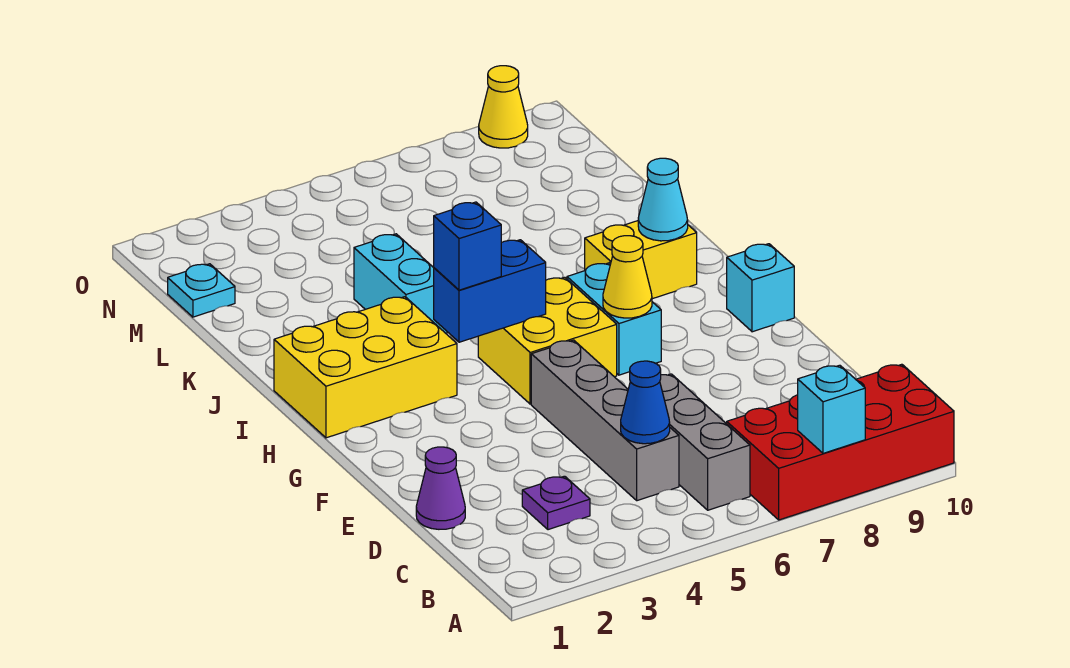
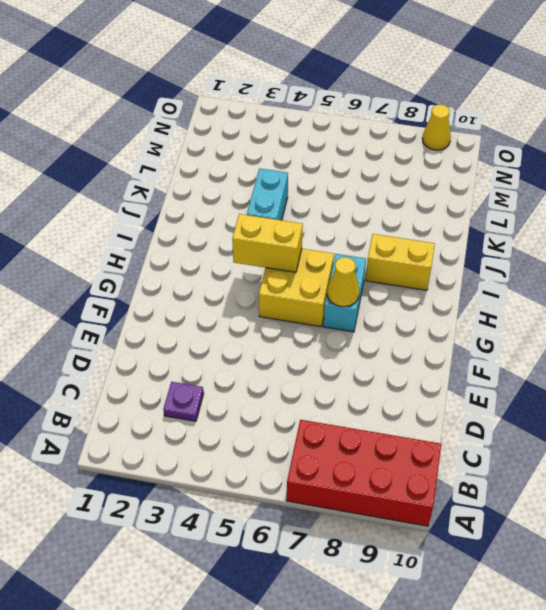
yellow brick H4:H5 level 2 -> blue brick H4:H5 level 2
none -> grey brick B6:D6 level 1
none -> grey brick C5:F5 level 1
none -> purple cone D1 level 1

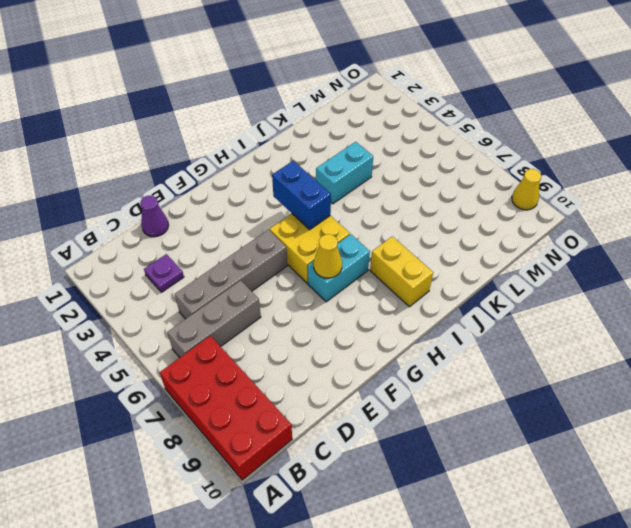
none -> cyan brick G10 level 1
none -> yellow brick H1:I3 level 1
none -> cyan plate M1 level 1

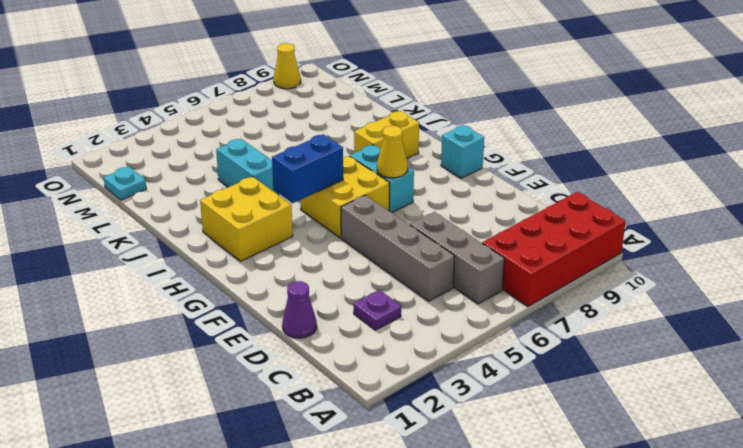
yellow brick H2:I3 level 1 -> yellow brick H1:I3 level 1
none -> cyan brick A8 level 2
none -> blue cone C5 level 2
none -> cyan cone I9 level 2

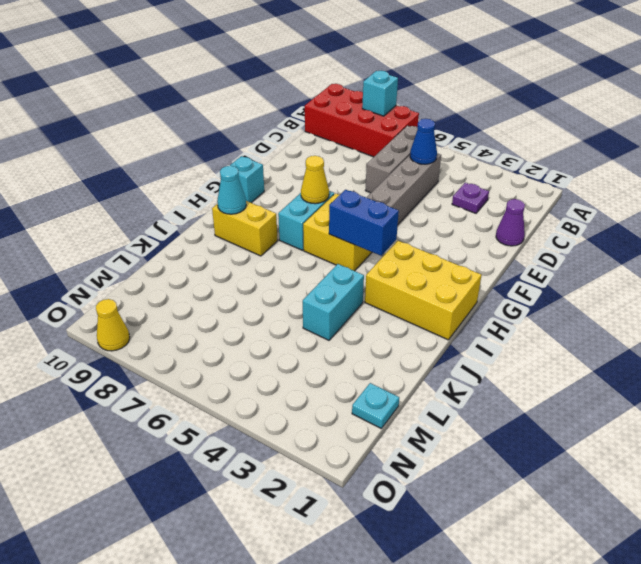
none -> blue brick H4 level 3

